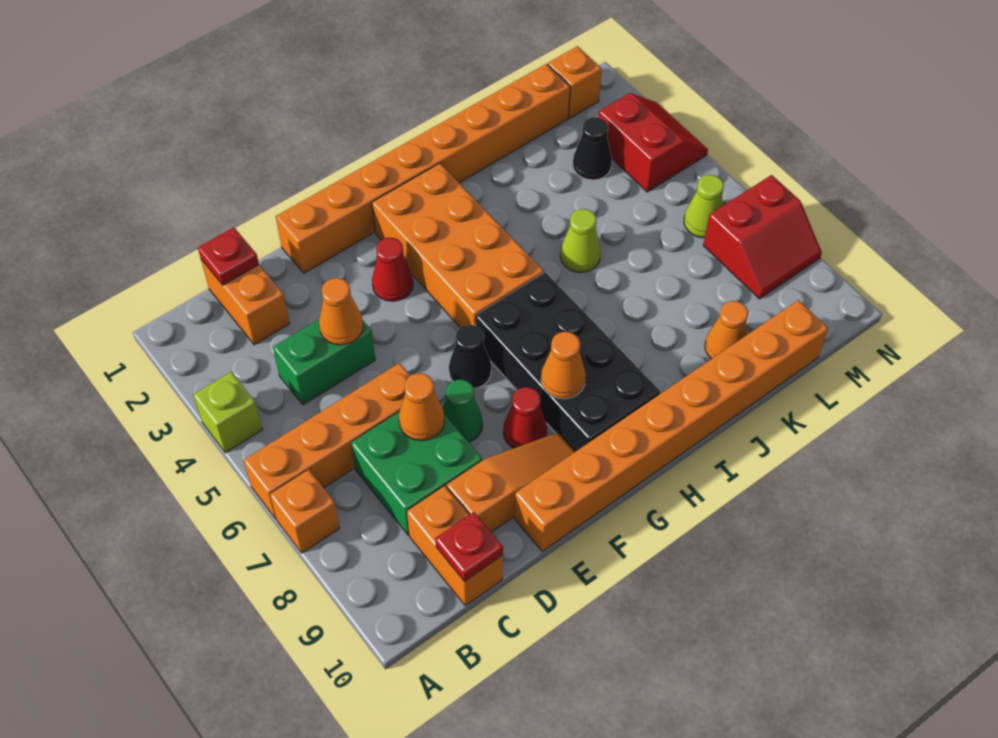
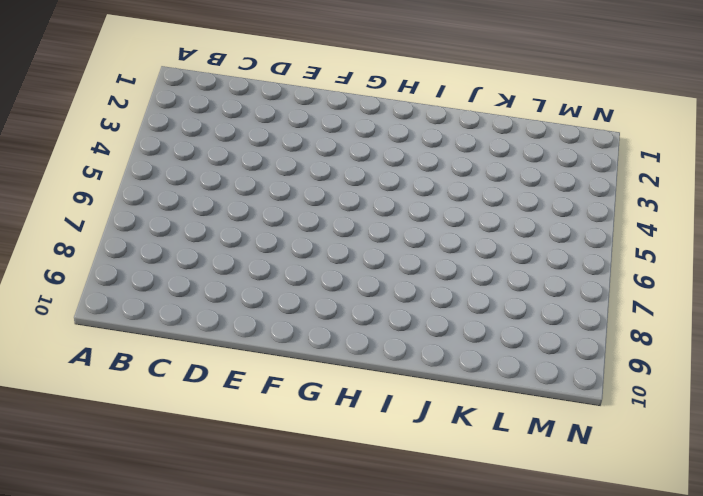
none -> lime brick A4 level 1
none -> orange brick A6:D6 level 1
none -> orange brick A7 level 1

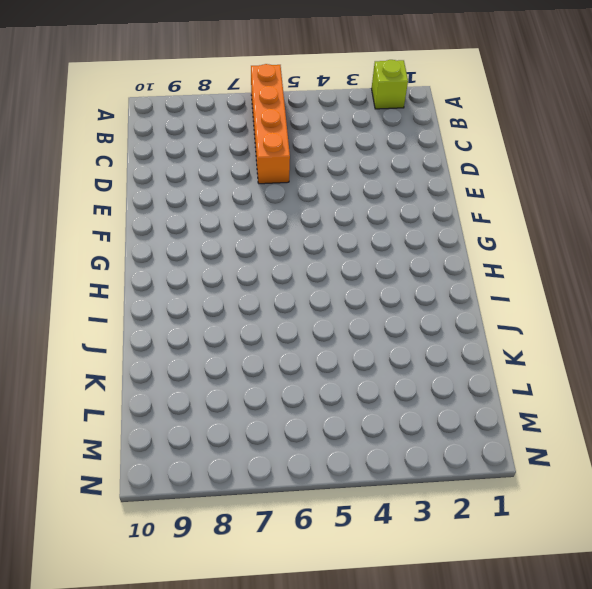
lime brick A2 level 1 -> lime brick A4 level 1
none -> orange brick A7 level 1
none -> orange brick C1:C2 level 1
none -> green brick C4:D4 level 1

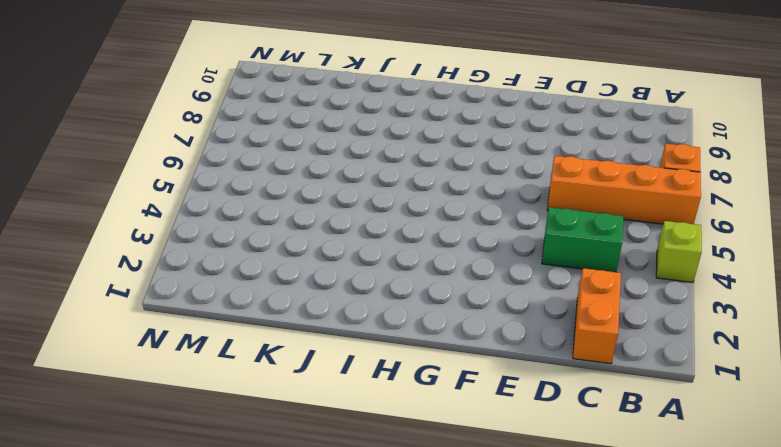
none -> green brick C7:D8 level 1
none -> orange brick C9:C10 level 1
none -> orange slope D9:F9 level 1 top D

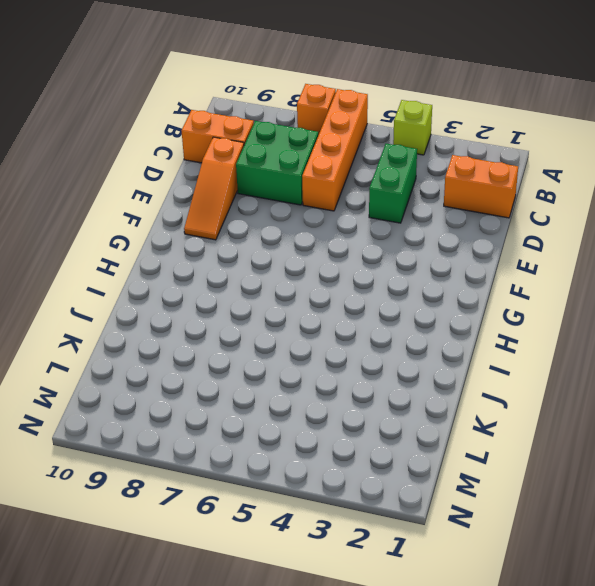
none -> orange brick E1:L1 level 1
none -> green cone E7 level 1
none -> orange brick E10:L10 level 1

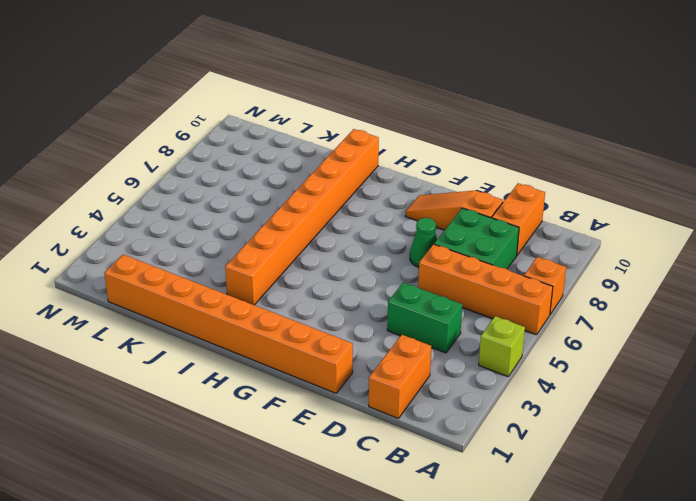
orange brick I3:I10 level 1 -> orange brick E10:L10 level 1
none -> red cone F3 level 1
none -> black cone F6 level 1
none -> red cone F8 level 1

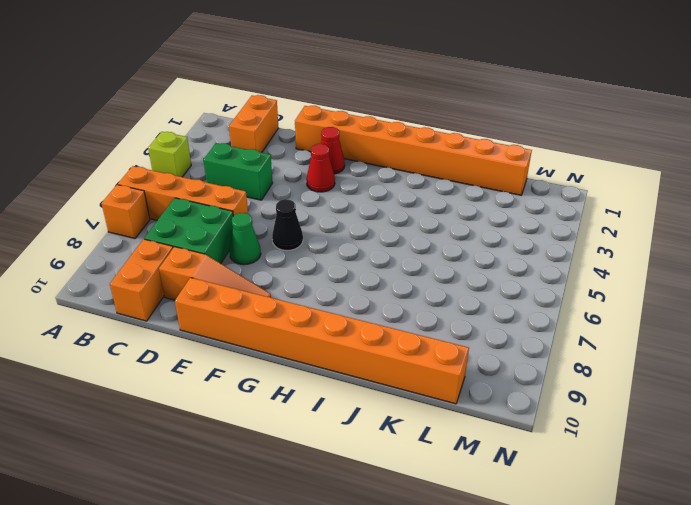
red cone F2 level 1 -> red cone F8 level 1
none -> orange brick G2:H5 level 1
none -> black brick G6:H9 level 1
none -> lime cone J5 level 1

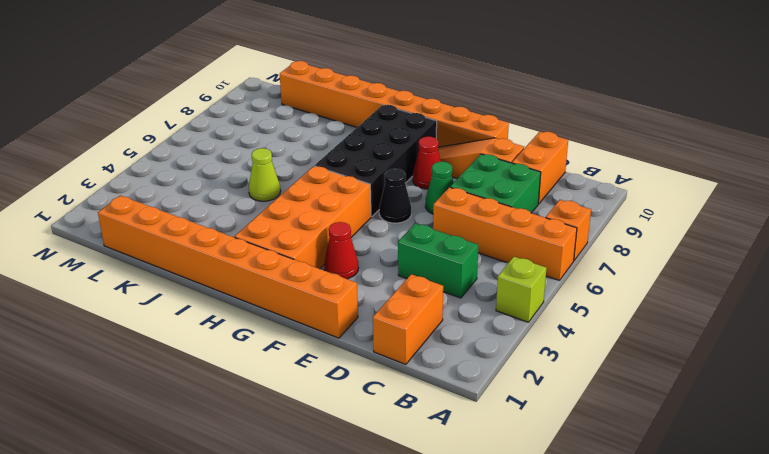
none -> orange cone K9 level 1
none -> black cone L3 level 1
none -> orange brick M1 level 1

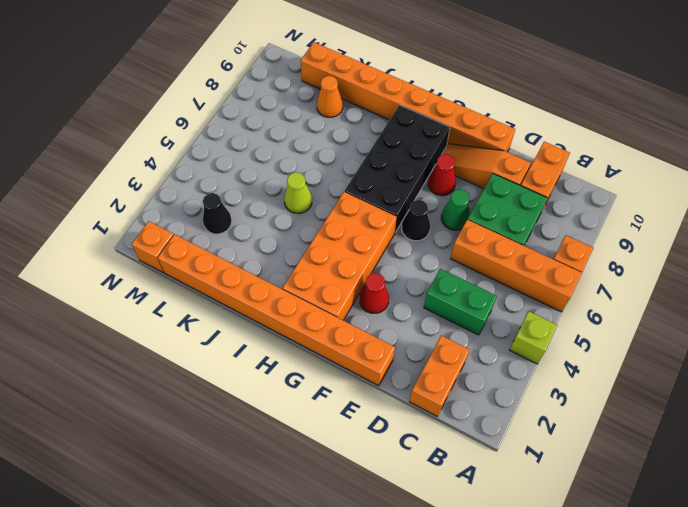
none -> red slope M3:N4 level 1 top M
none -> lime cone M6 level 1
none -> red slope M7:N8 level 1 top 7

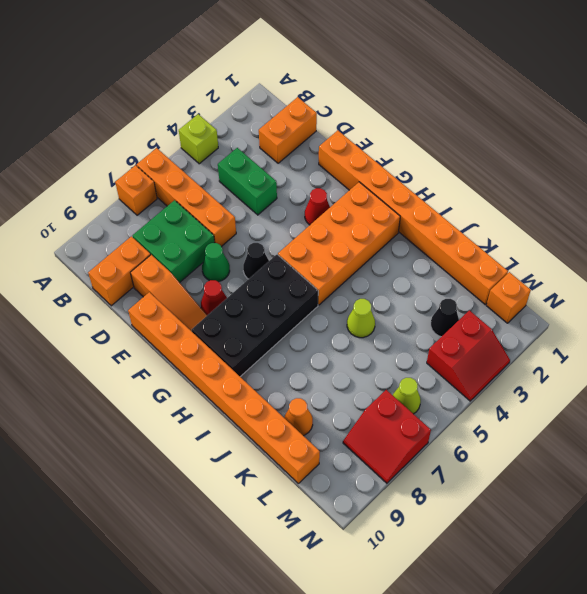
none -> red plate C1 level 2
none -> red plate C10 level 2
none -> orange cone D4 level 2

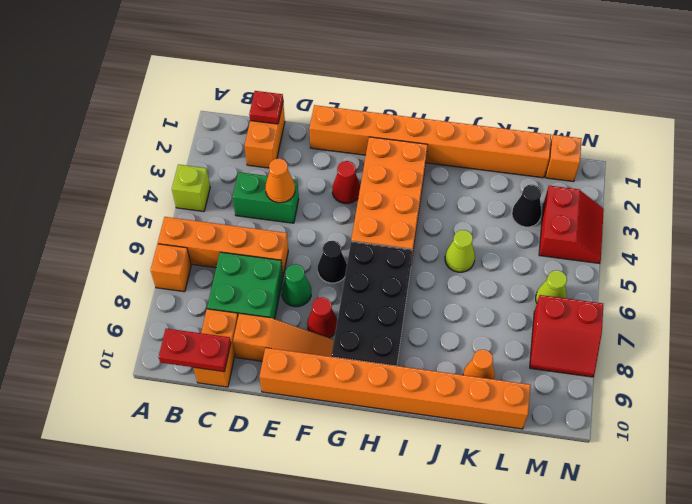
red plate B10:C10 level 2 -> red plate C10 level 2
none -> orange cone D7 level 2
none -> orange cone G8 level 2

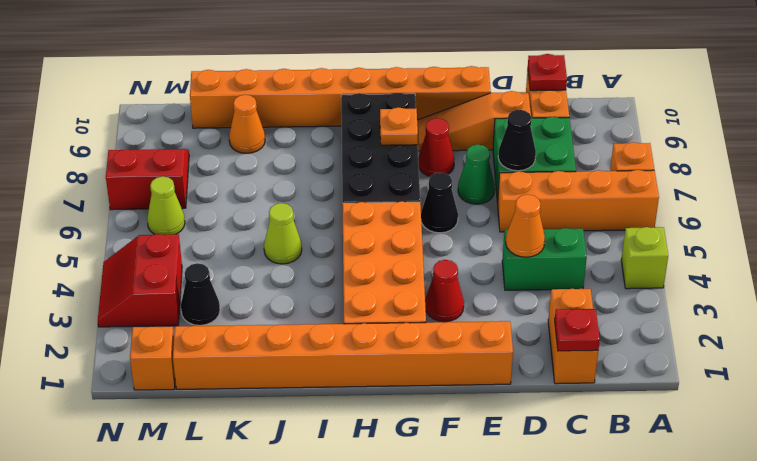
black cone D7 level 2 -> orange cone D7 level 2
orange plate G8 level 2 -> orange cone G8 level 2

